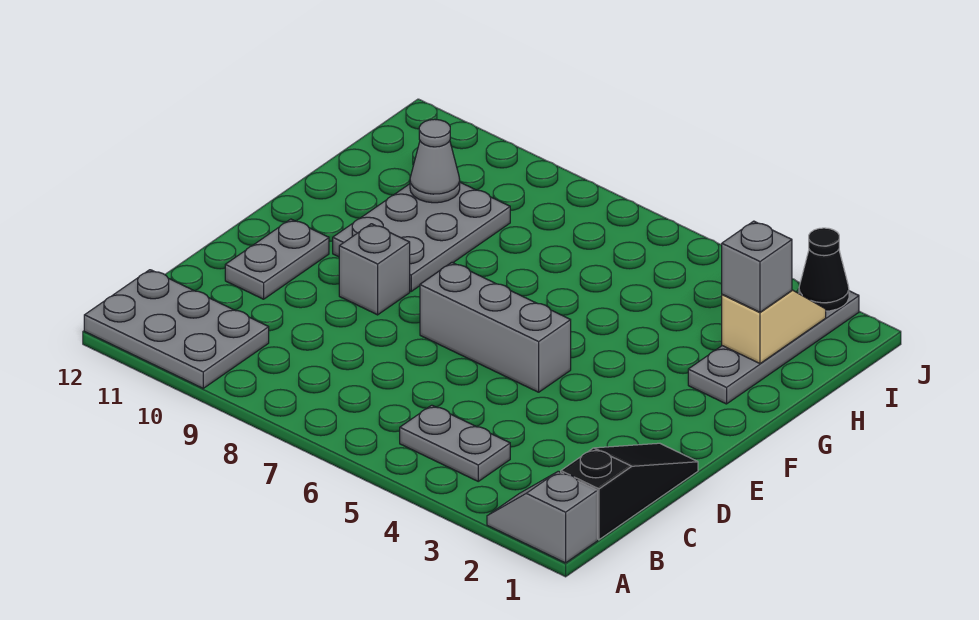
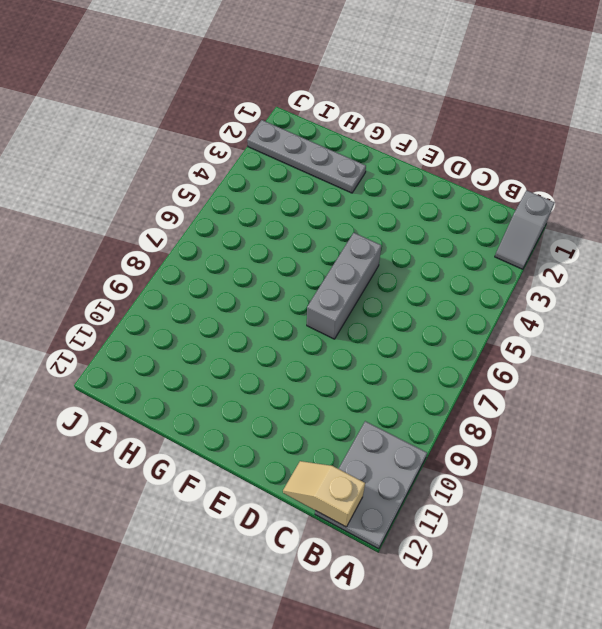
tan slope B12:C12 level 2 top B -> tan slope H2:I2 level 2 top H
none -> black slope B1:D1 level 1 top B
none -> grey plate B4:B5 level 1
none -> grey plate D11:E11 level 1

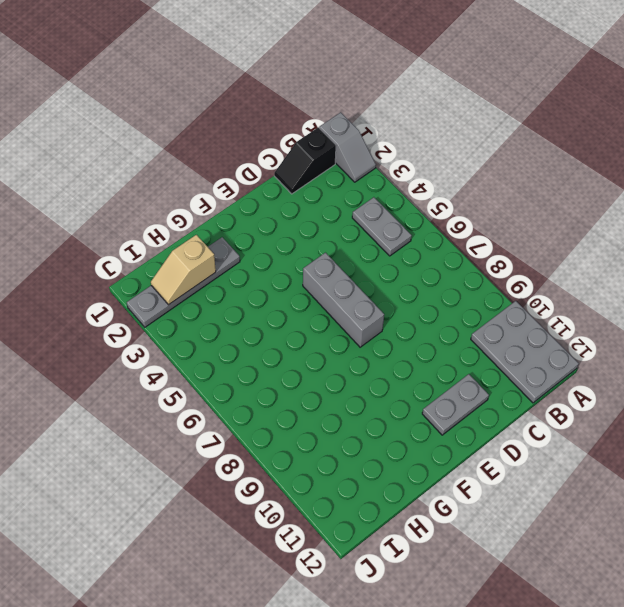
black slope B1:C1 level 1 top B -> black slope B1:D1 level 1 top B
none -> grey brick E9 level 1
none -> grey plate F9:H10 level 1
none -> grey cone H10 level 2

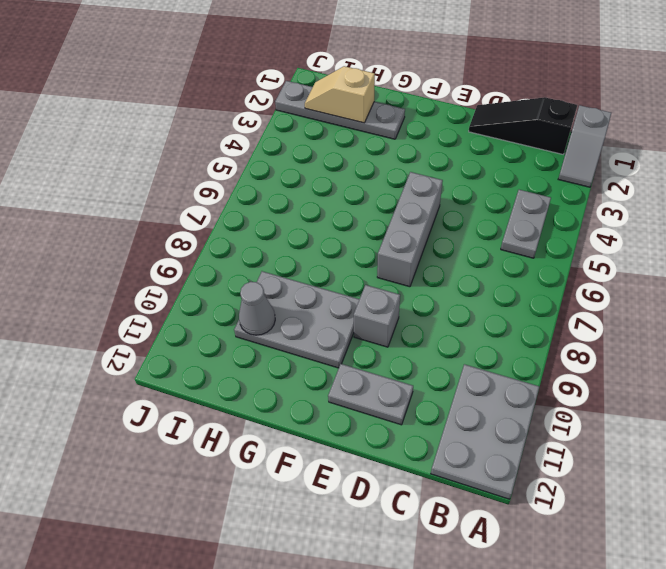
none -> black cone J2 level 2
none -> grey brick H2 level 3

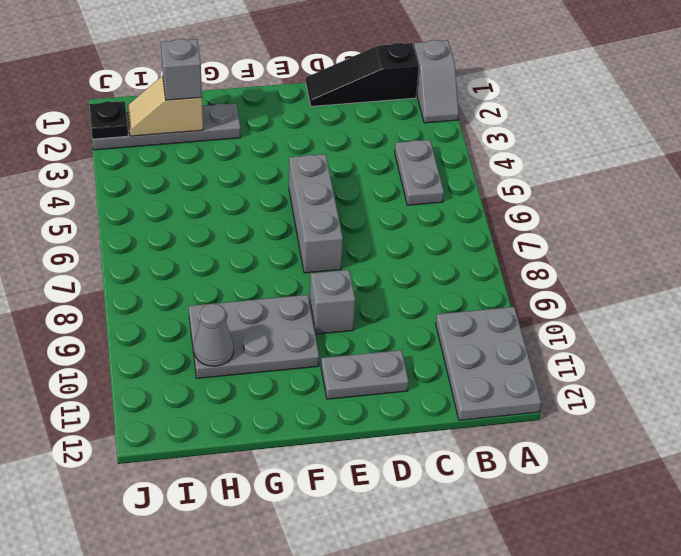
black plate J2 level 2 -> black cone J2 level 2

